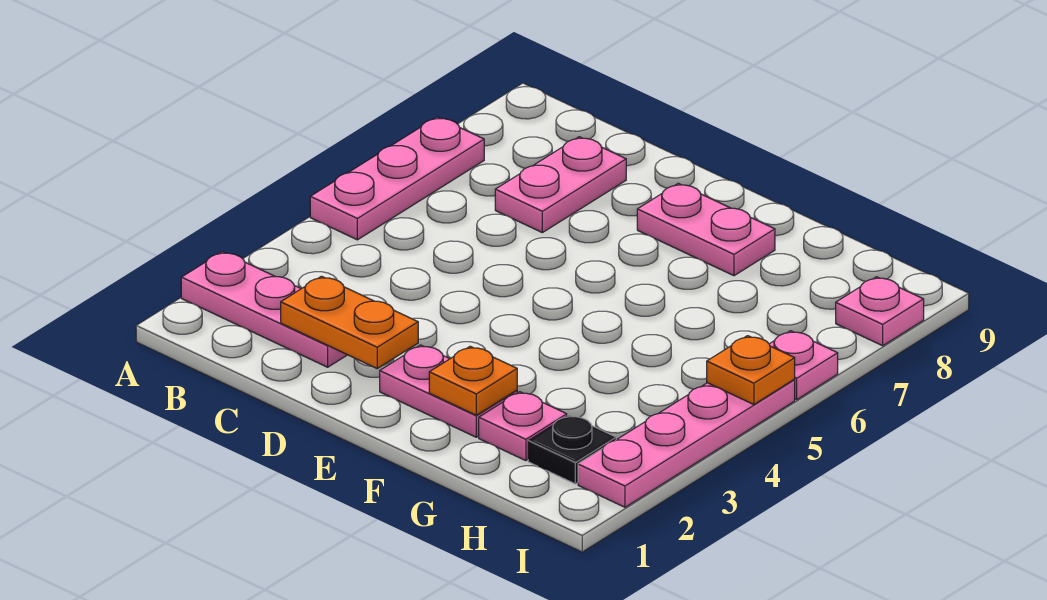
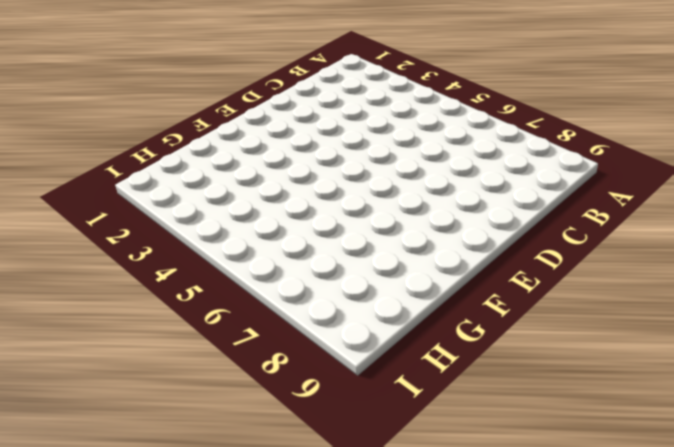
none -> pink plate A2:C2 level 1
none -> pink plate A5:A7 level 1
none -> pink plate C7:C8 level 1

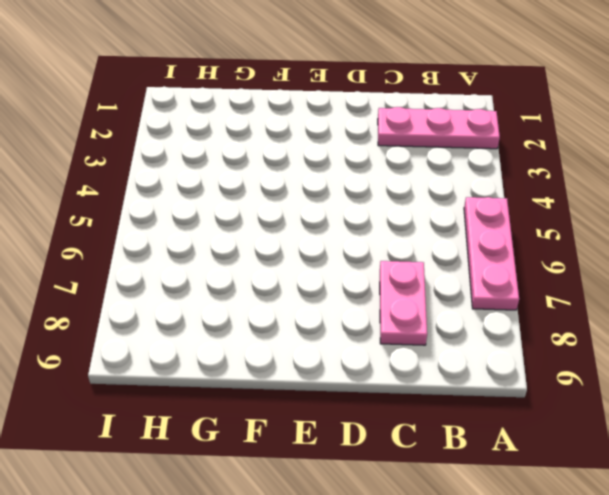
none -> pink plate E2:F2 level 1
none -> pink plate E8:F8 level 1
none -> pink plate G2 level 1

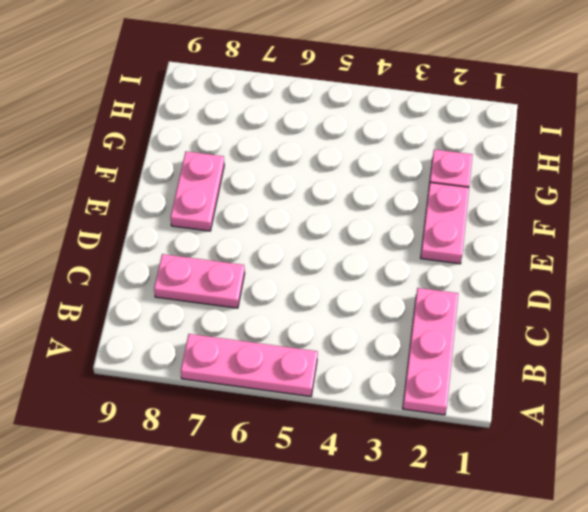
none -> black plate H2 level 1
none -> pink plate I2:I5 level 1
none -> pink plate I6 level 1

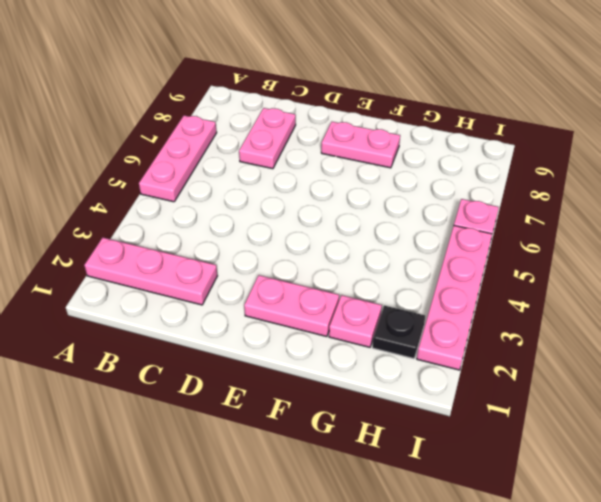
none -> pink plate I8 level 1
none -> orange plate C2:D2 level 2
none -> orange plate F2 level 2

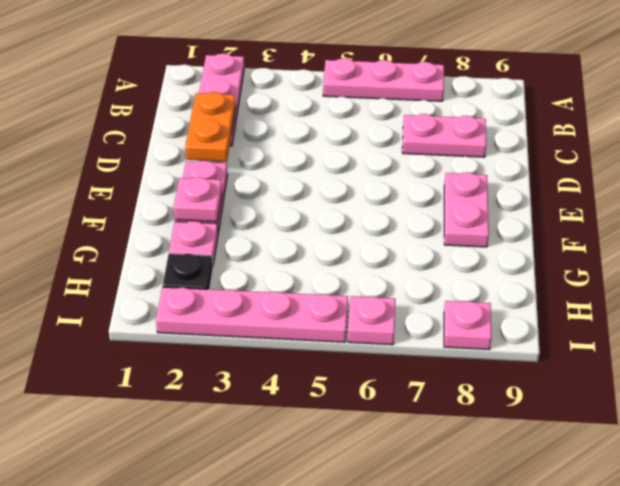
pink plate F2 level 2 -> orange plate F2 level 2
none -> orange plate I5 level 2

